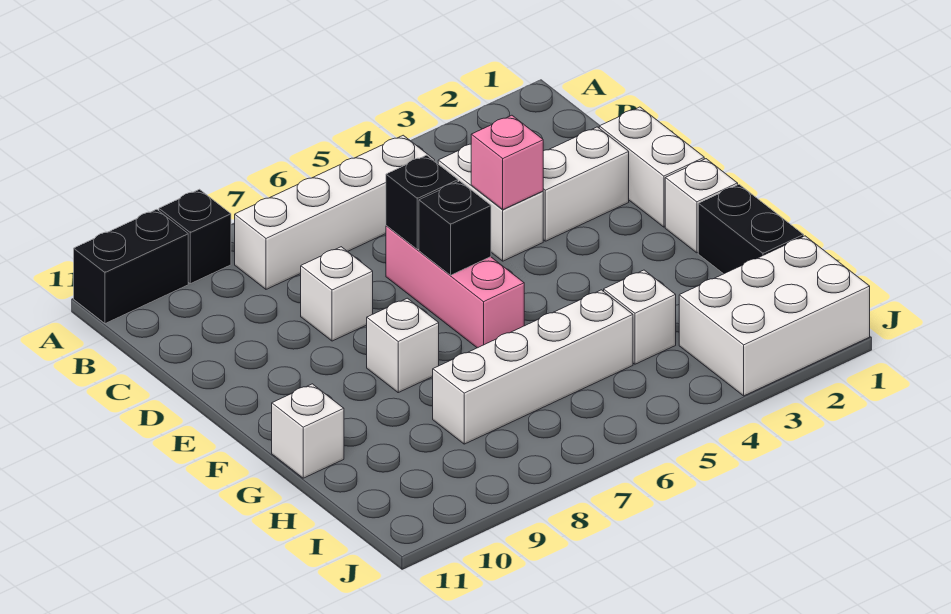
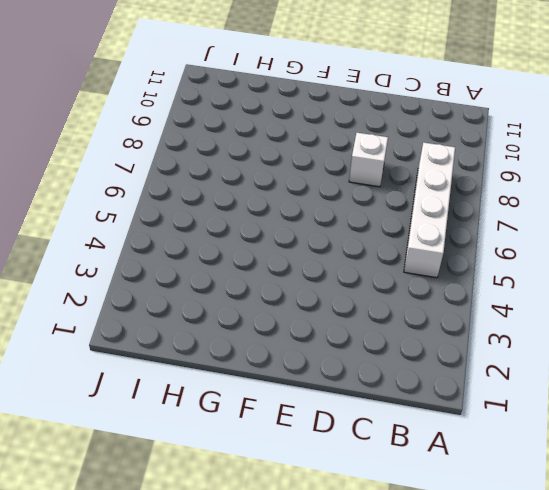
none -> black brick A9 level 1
none -> black brick A10:A11 level 1
none -> white brick C4:D4 level 1

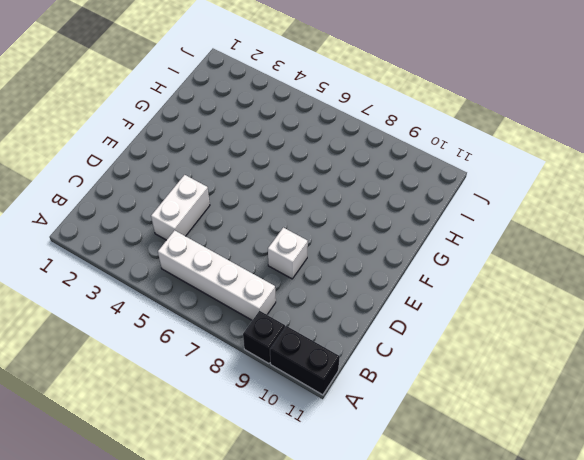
none -> white brick D1:E1 level 1
none -> white brick D2:D3 level 1
none -> pink brick D6:F6 level 1

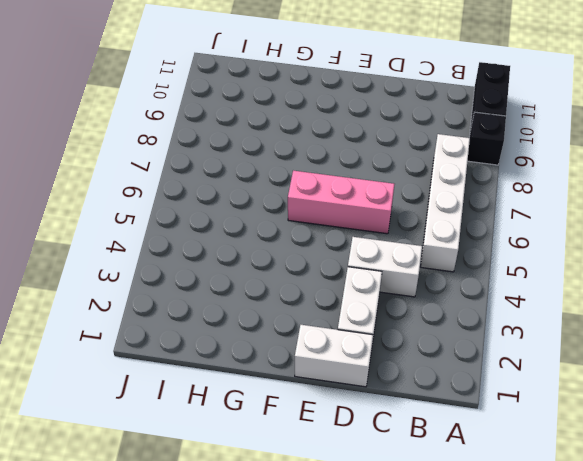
none -> white brick D8 level 1
none -> white brick F1 level 1
none -> white brick F8 level 1

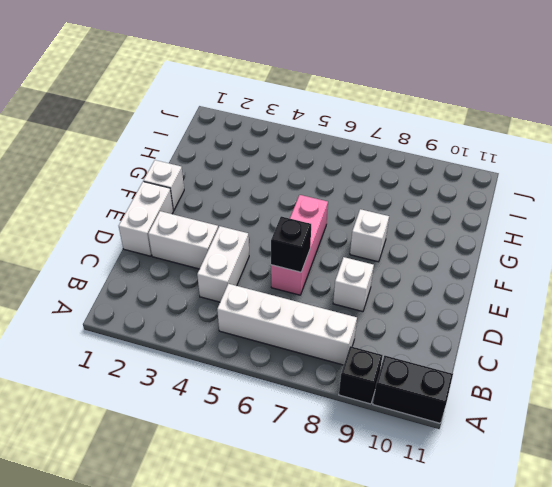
none -> black brick G1:H1 level 1
none -> white brick G11 level 1
none -> white brick H4 level 1

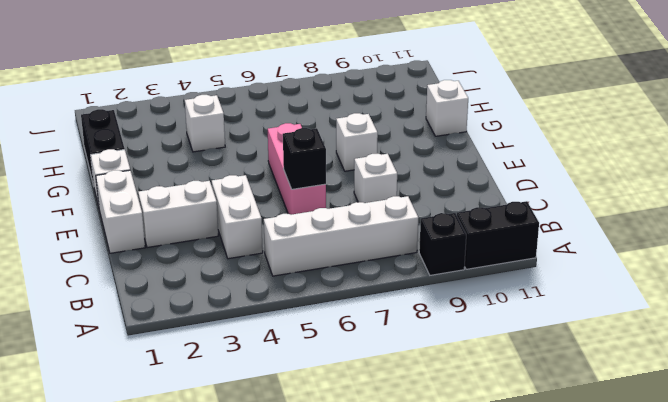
none -> white brick H5:H8 level 1
none -> white brick I1:J3 level 1
none -> pink brick D4 level 2

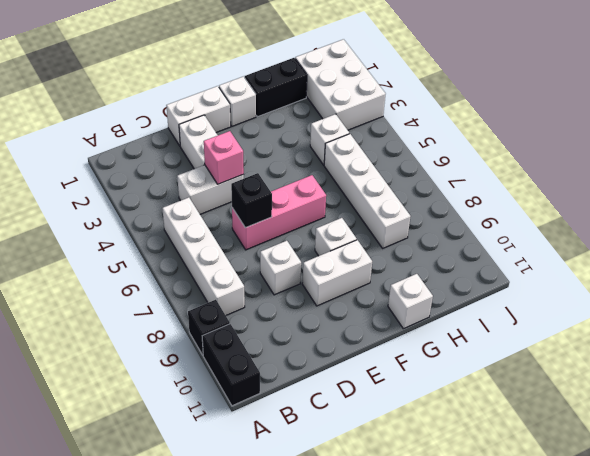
white brick E9:F9 level 1 -> none
none -> black brick E6 level 2

